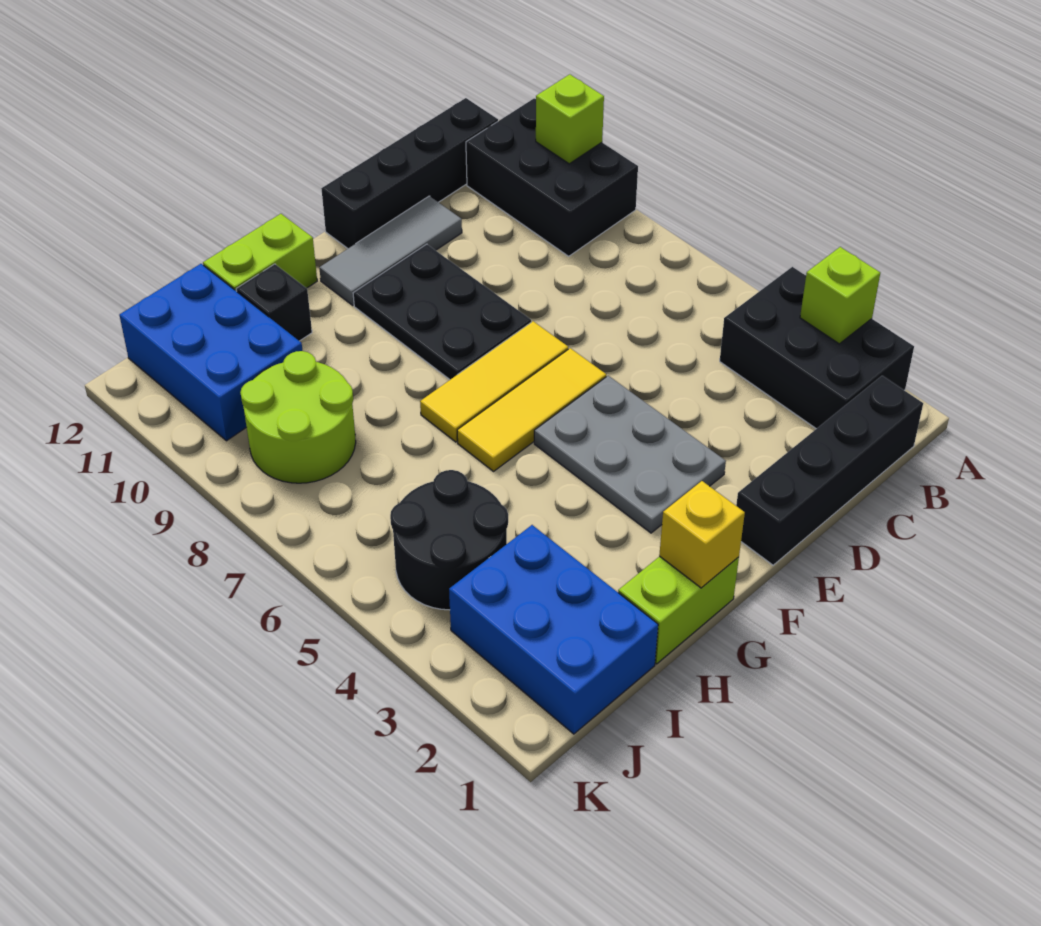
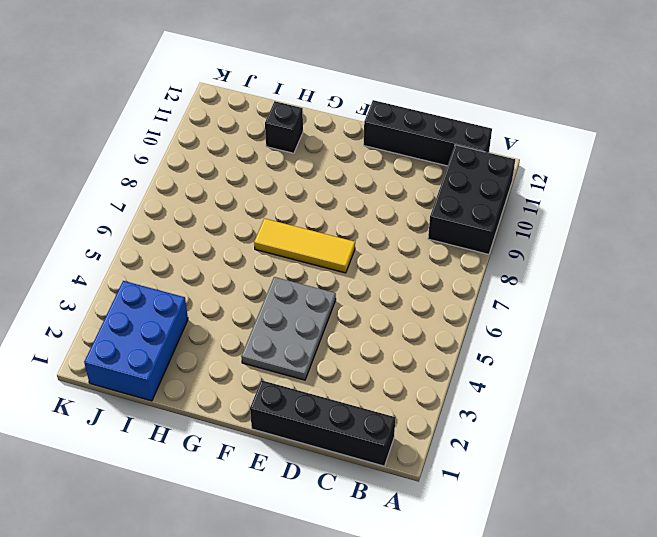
none -> black brick A2:B4 level 1
none -> grey tile D11:F11 level 1
none -> yellow tile E6:G6 level 1

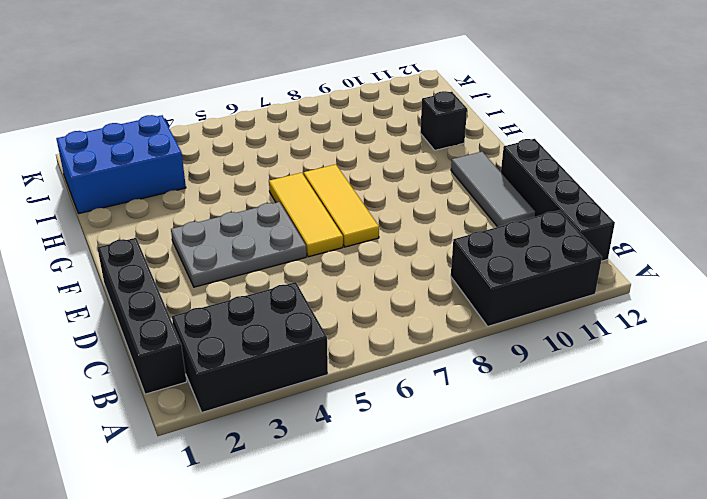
none -> black plate E8:F10 level 1
none -> lime brick G1:H1 level 1
none -> lime brick G12:H12 level 1

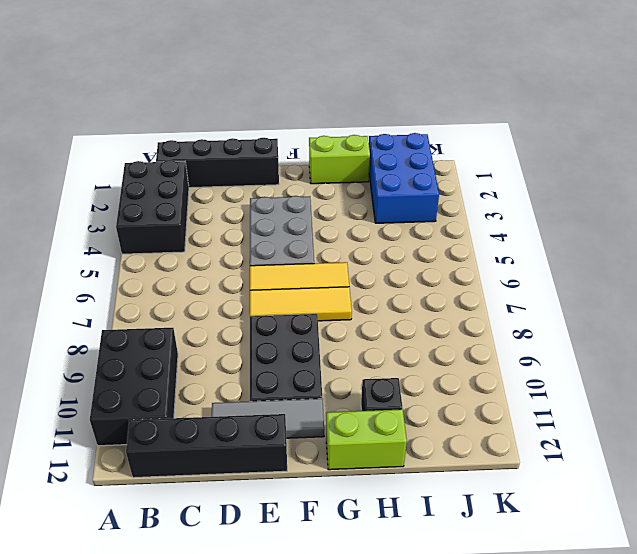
none -> black round brick I4:J5 level 1
none -> lime round brick I8:J9 level 1
none -> blue brick I10:J12 level 1

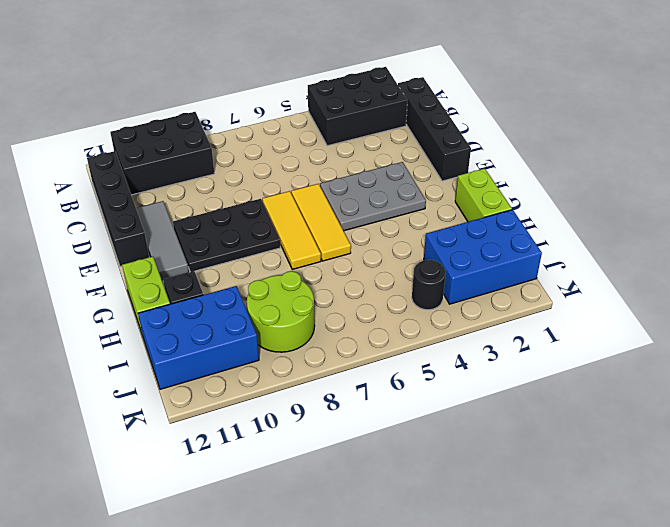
black round brick J4 level 1 -> black round brick I4:J5 level 1
none -> lime brick A3 level 2
none -> lime brick A10 level 2
none -> yellow brick G1 level 2

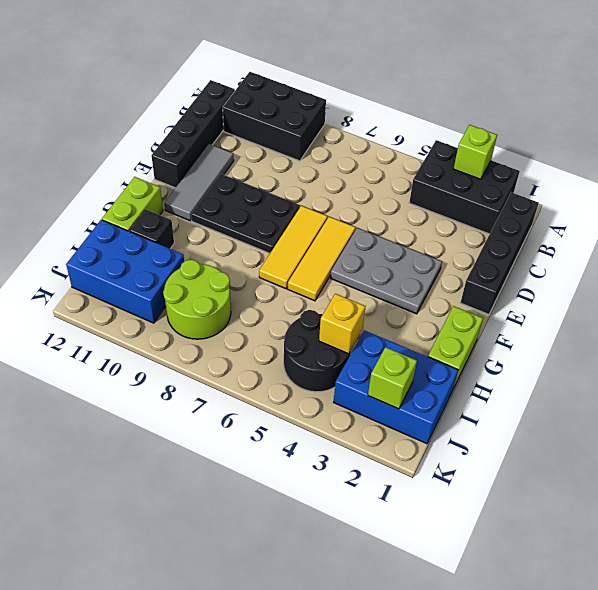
yellow brick I4 level 2 -> yellow brick G1 level 2
lime brick J2 level 2 -> lime brick A10 level 2

